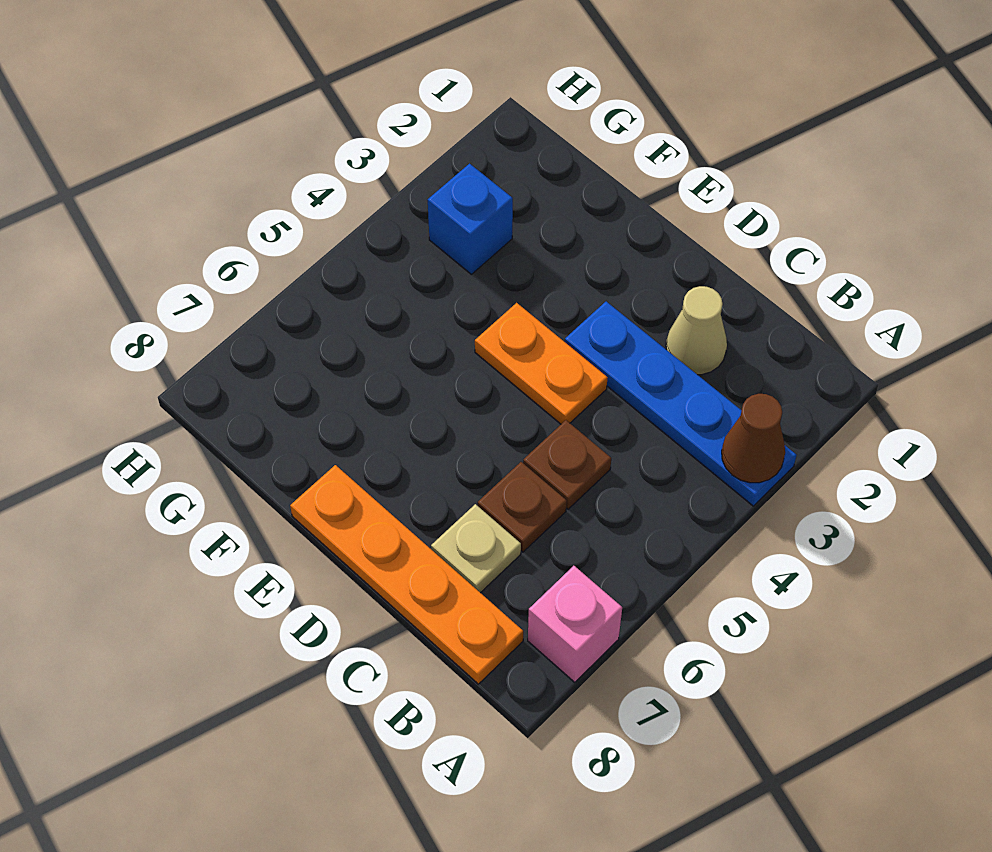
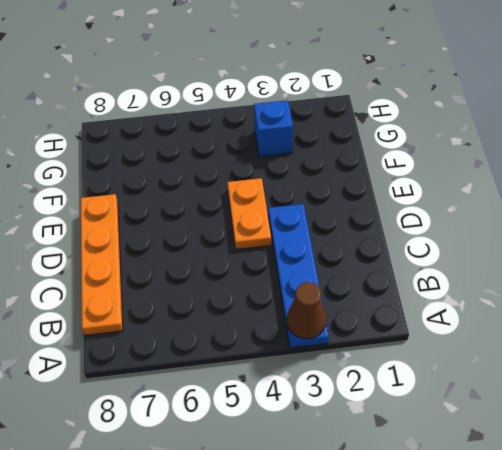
none -> pink brick A7 level 1
none -> tan cone C2 level 1

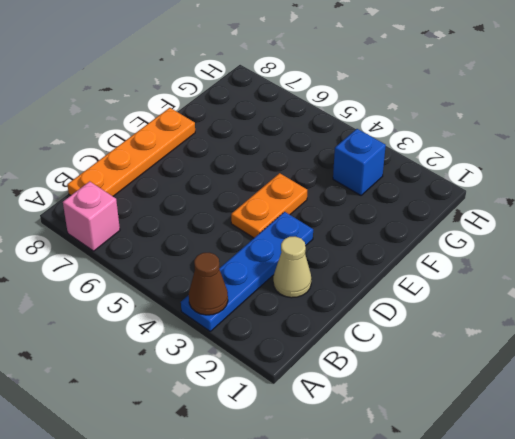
none -> brown plate C5 level 1
none -> brown plate C6 level 1

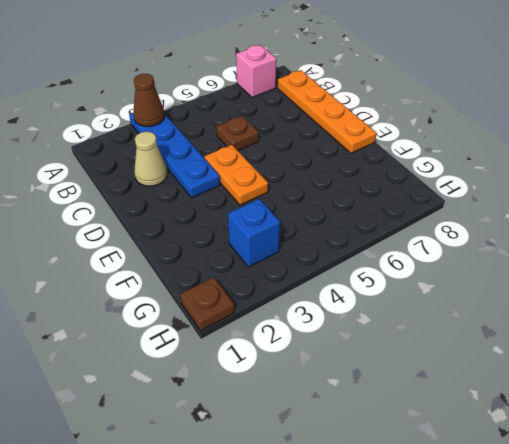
brown plate H1 level 1 -> brown plate C6 level 1
none -> tan plate C7 level 1

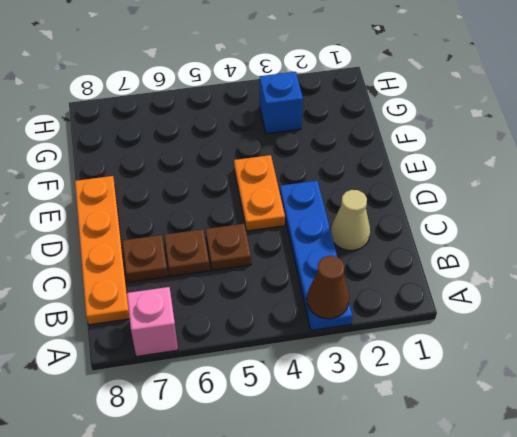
brown plate C7 level 1 -> tan plate C7 level 1

